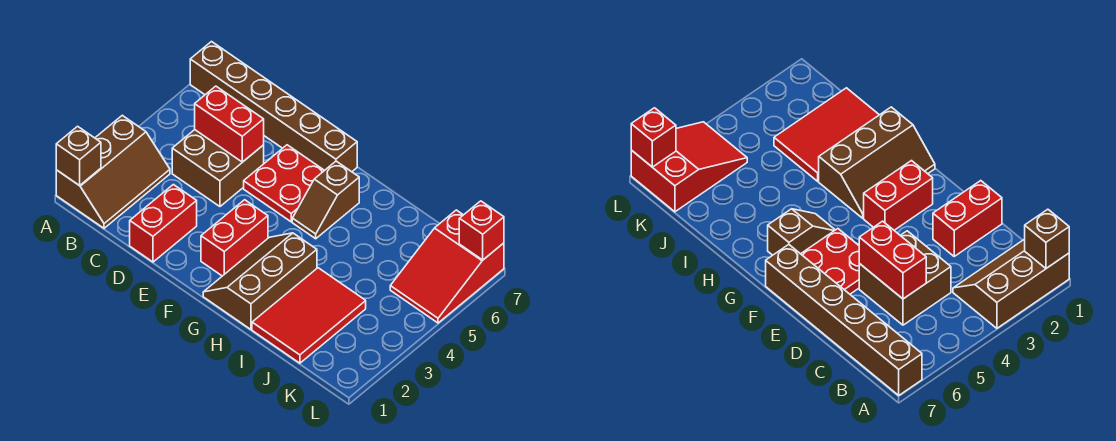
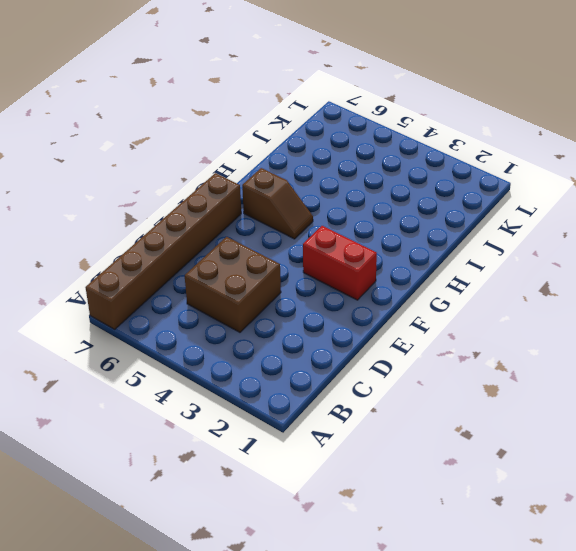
none -> brown slope A1:B3 level 1 top A
none -> red brick D1:D2 level 1
none -> red plate E5:F6 level 1

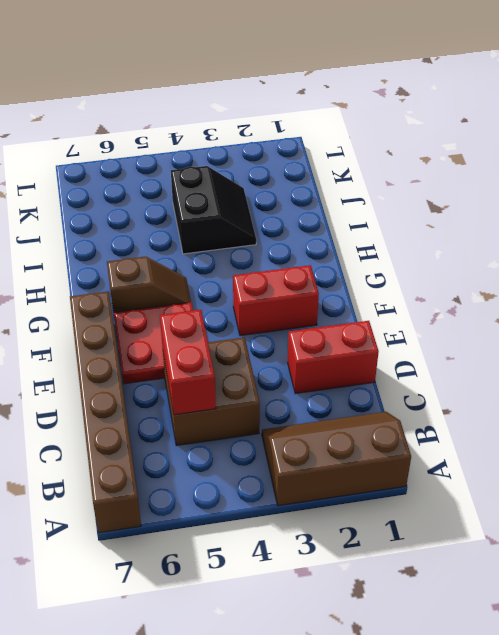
black slope I3:J4 level 1 top 4 -> red tile I1:J3 level 1
none -> brown slope G1:H3 level 1 top H
none -> red slope K5:L7 level 1 top 7
none -> brown brick A1 level 2

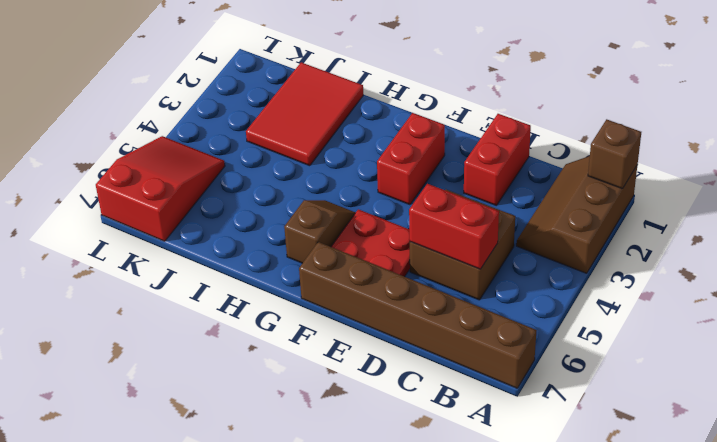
none -> brown slope G1:H3 level 1 top H
none -> red brick L7 level 2

